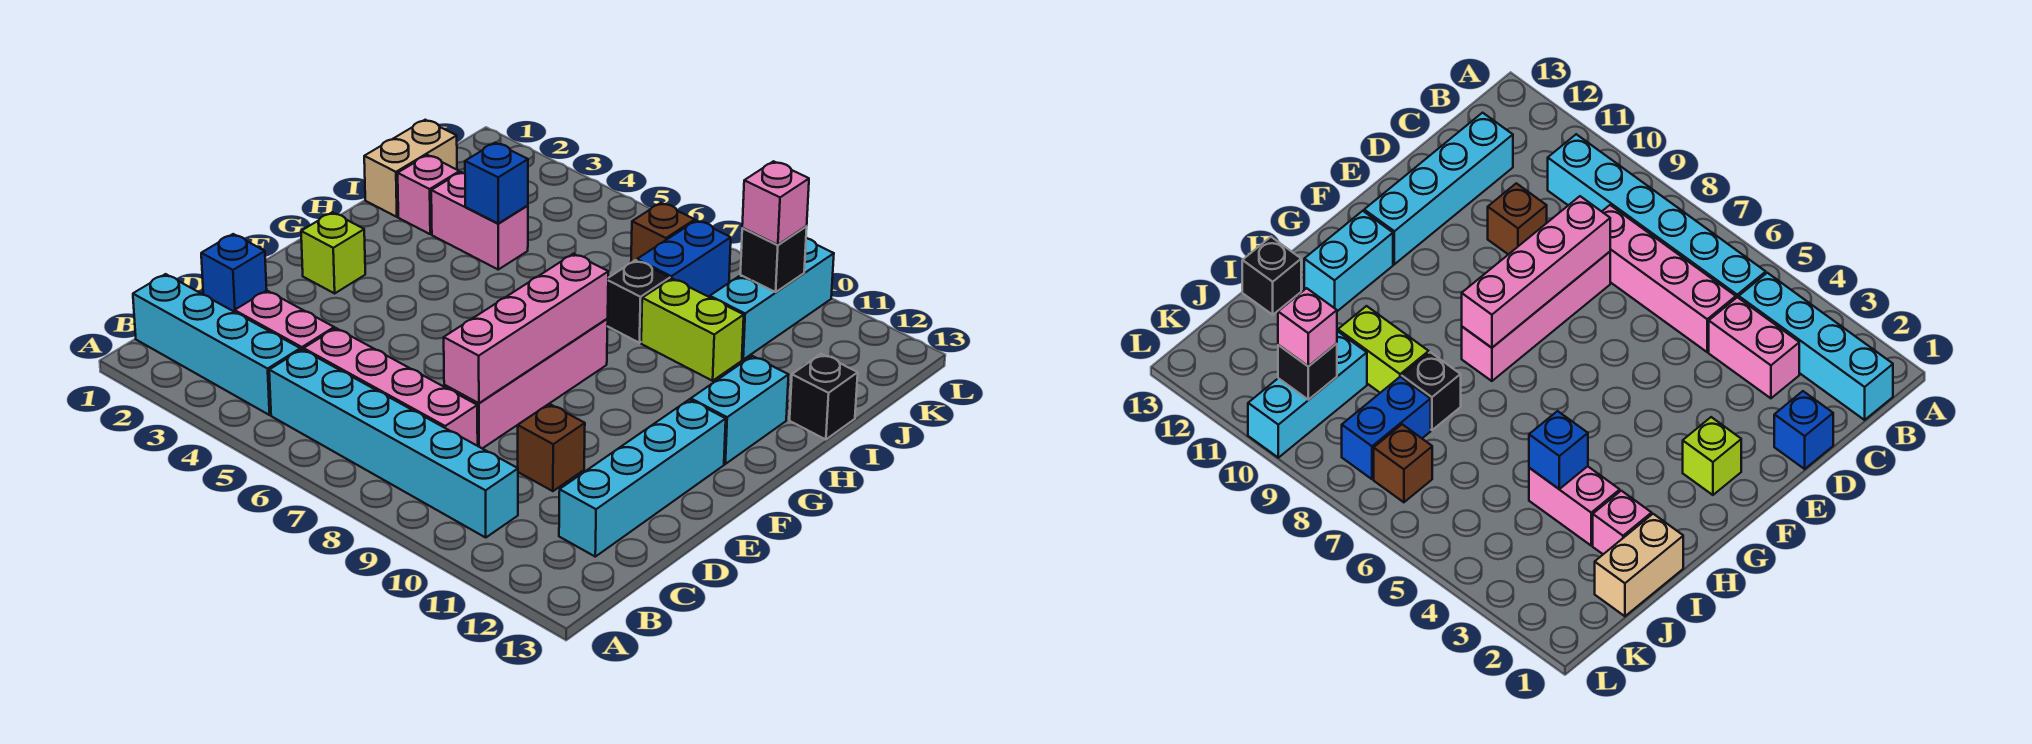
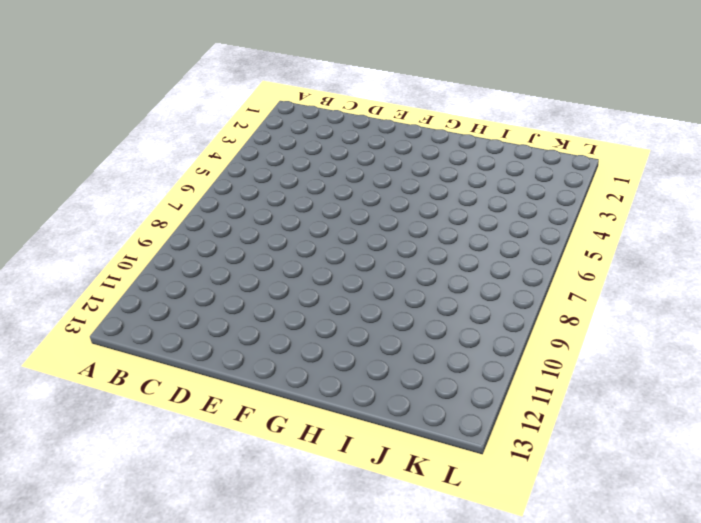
none -> cyan brick B1:B4 level 1
none -> cyan brick B5:B10 level 1
none -> pink brick C3:C4 level 1

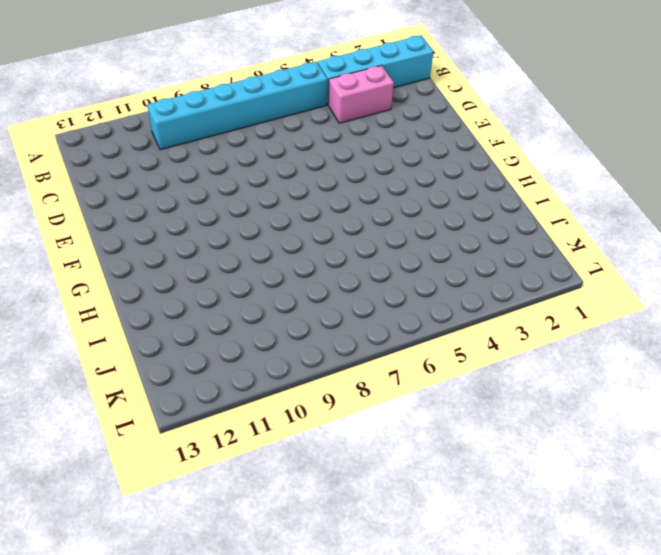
none -> pink brick C5:C8 level 1
none -> cyan brick C12:F12 level 1
none -> blue brick D1 level 1

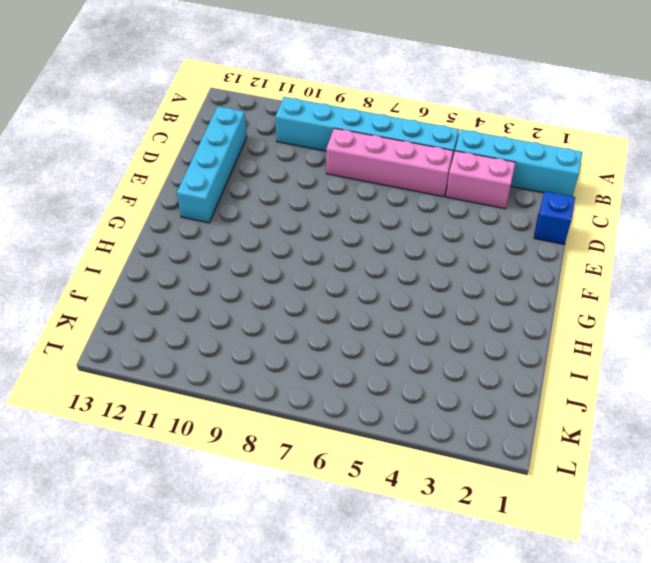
none -> pink brick D8:G8 level 1
none -> brown brick D10 level 1
none -> lime brick F2 level 1

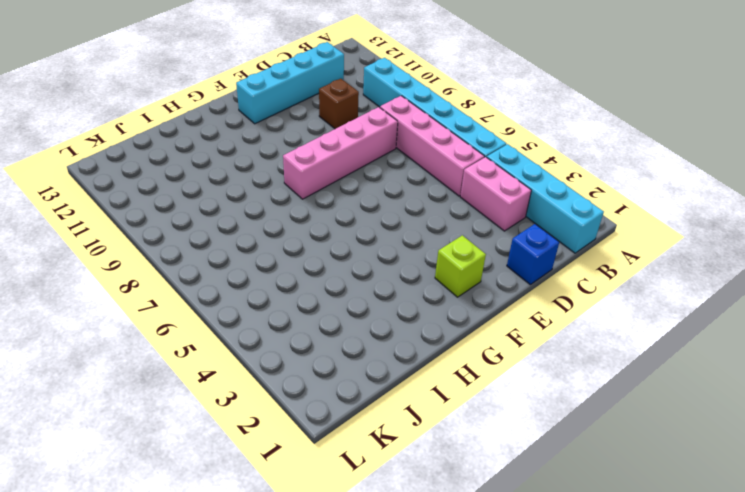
none -> cyan brick G12:H12 level 1
none -> tan brick I1:J1 level 1
none -> pink brick I2 level 1

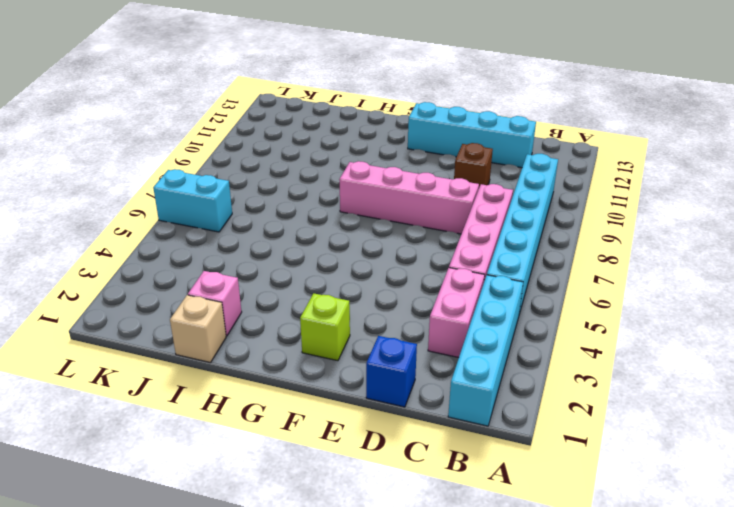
tan brick I1 level 1 -> tan brick I1:J1 level 1
cyan brick K6:L6 level 1 -> cyan brick G12:H12 level 1
none -> pink brick I3:I4 level 1
none -> black brick I8 level 1
none -> lime brick I9:I10 level 1

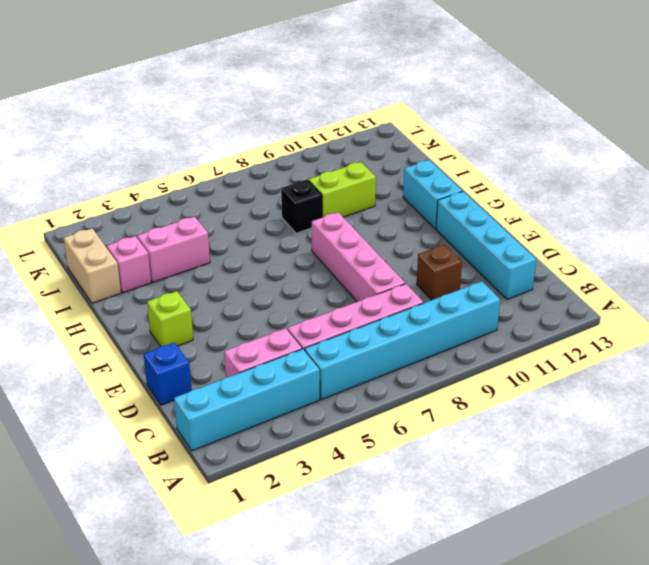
none -> black brick I13 level 1
none -> blue brick J8:K8 level 1
none -> cyan brick J10:L10 level 1

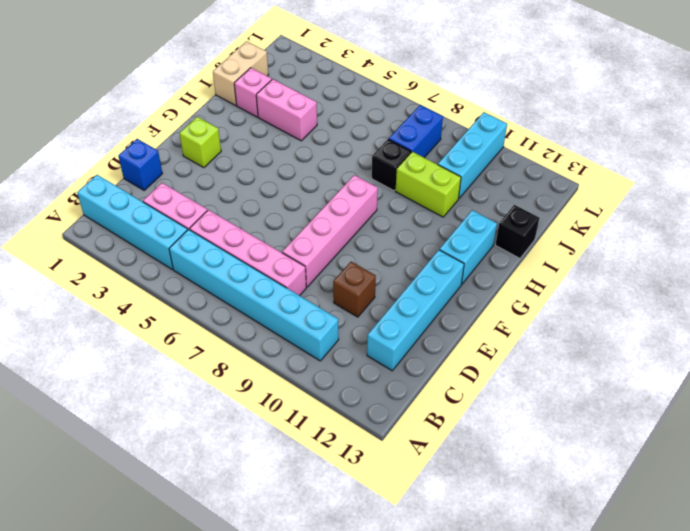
none -> brown brick K7 level 1
none -> pink brick D8:G8 level 2
none -> blue brick I4 level 2

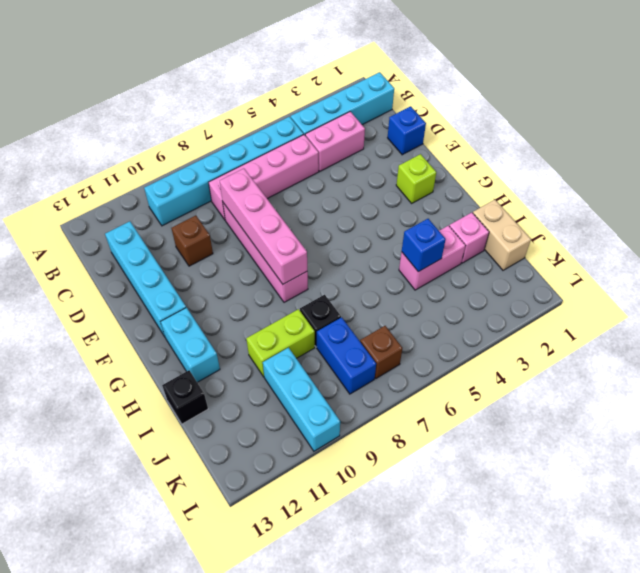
none -> black brick K10 level 2
none -> pink brick K10 level 3

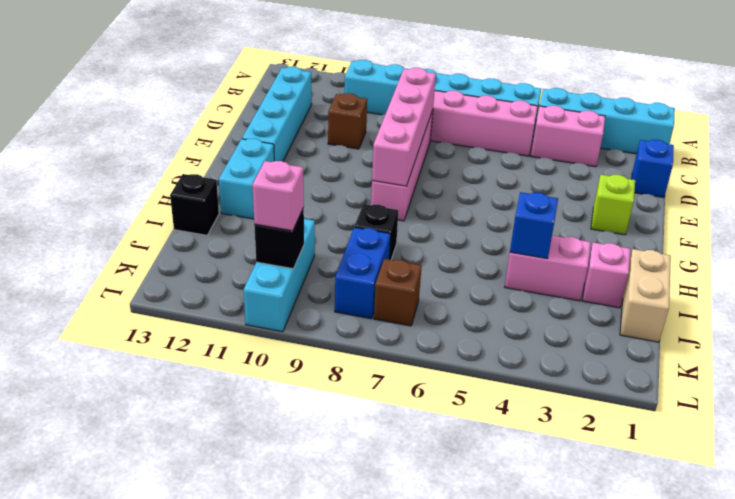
none -> lime brick I9:I10 level 1

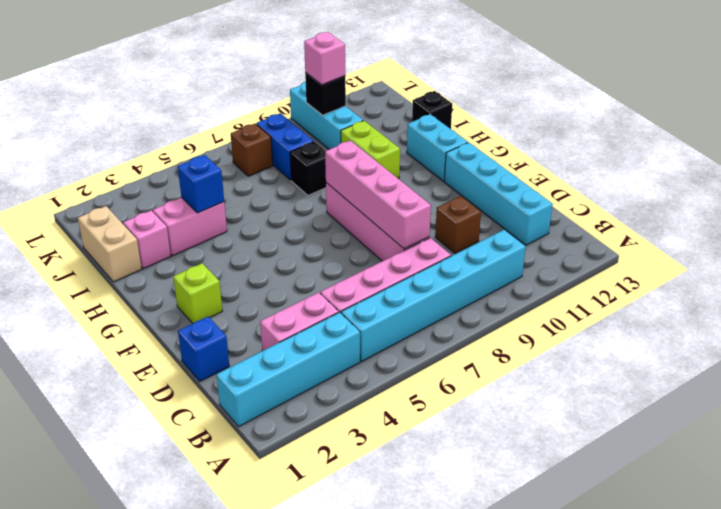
lime brick H10:I10 level 1 -> lime brick I9:I10 level 1

